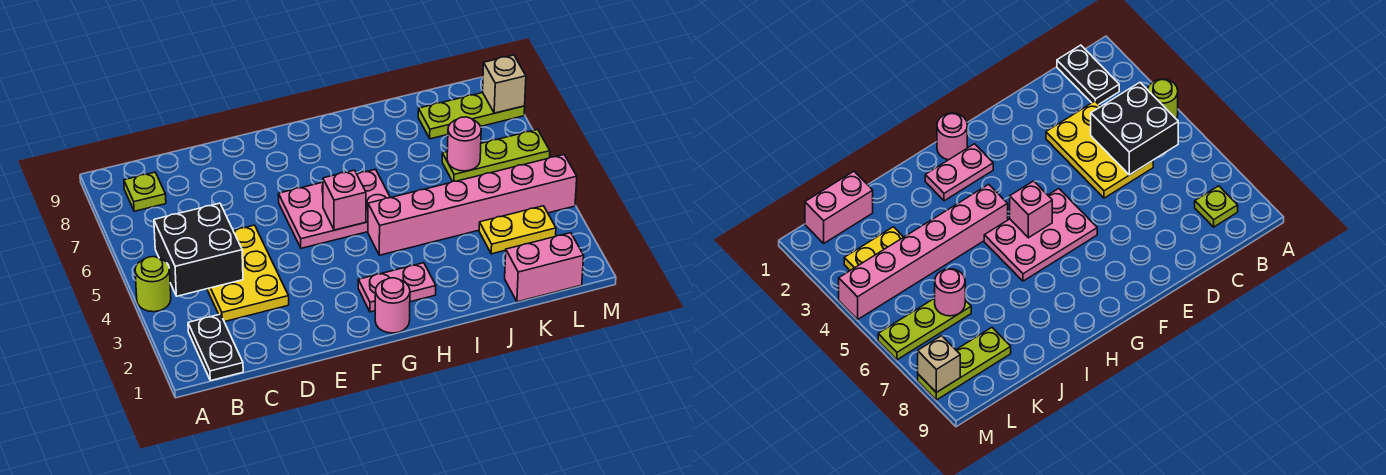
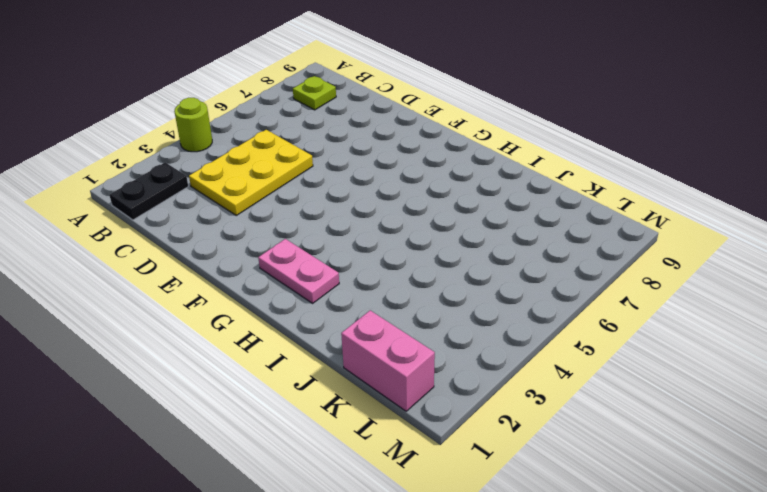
none -> pink plate F5:H6 level 1
none -> pink round brick G1 level 1
none -> pink brick H4:M4 level 1

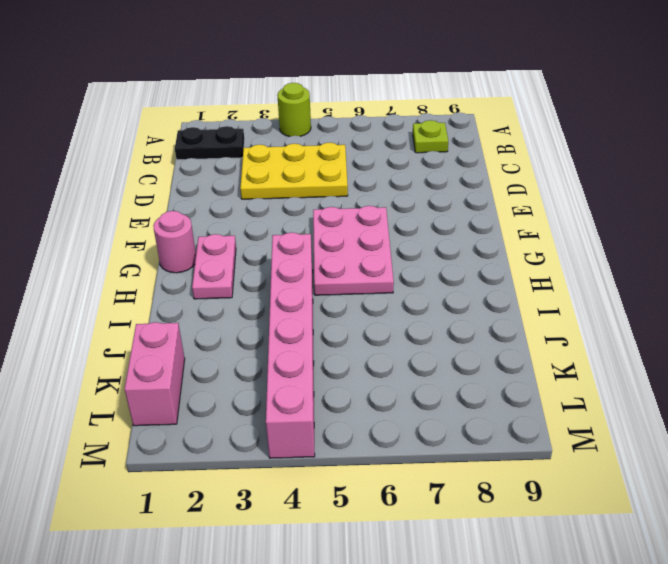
none -> yellow plate K3:L3 level 1
none -> lime plate K6:M6 level 1
none -> lime plate K8:M8 level 1

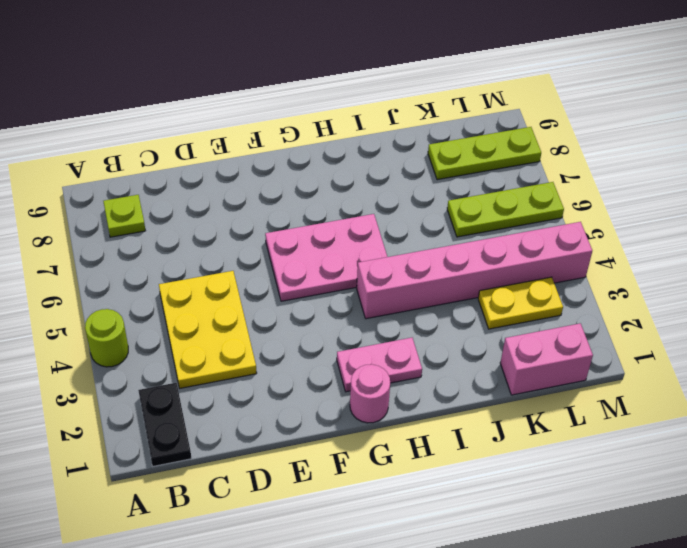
none -> black brick B4:C5 level 2
none -> pink brick G5 level 2
none -> pink round brick K6 level 2

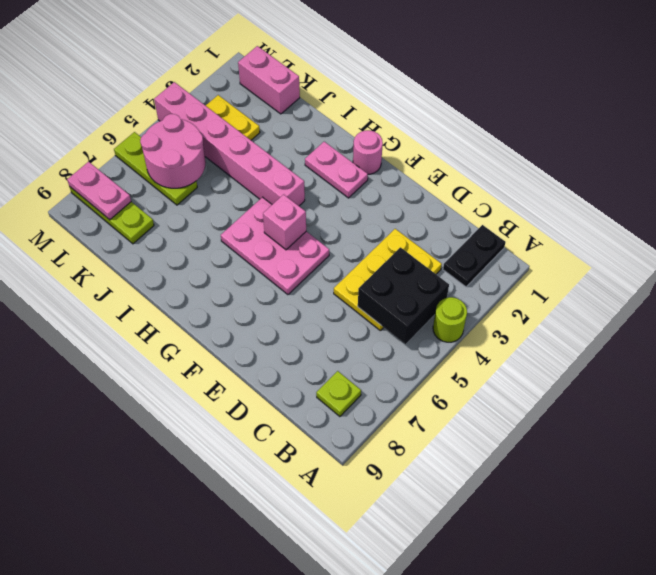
pink round brick K5:L6 level 2 -> pink round brick K6 level 2
pink plate L8:M8 level 2 -> tan brick M8 level 2

